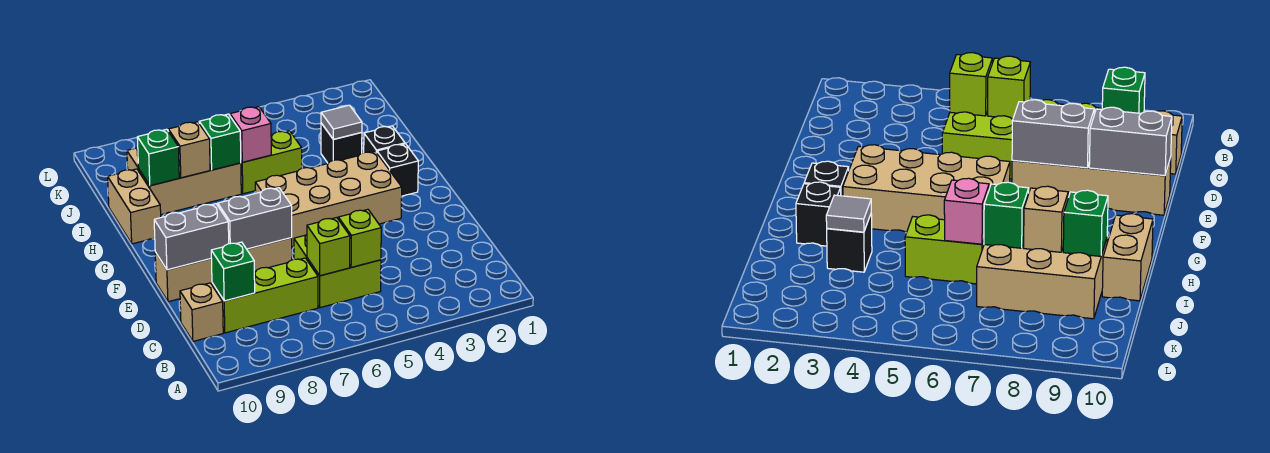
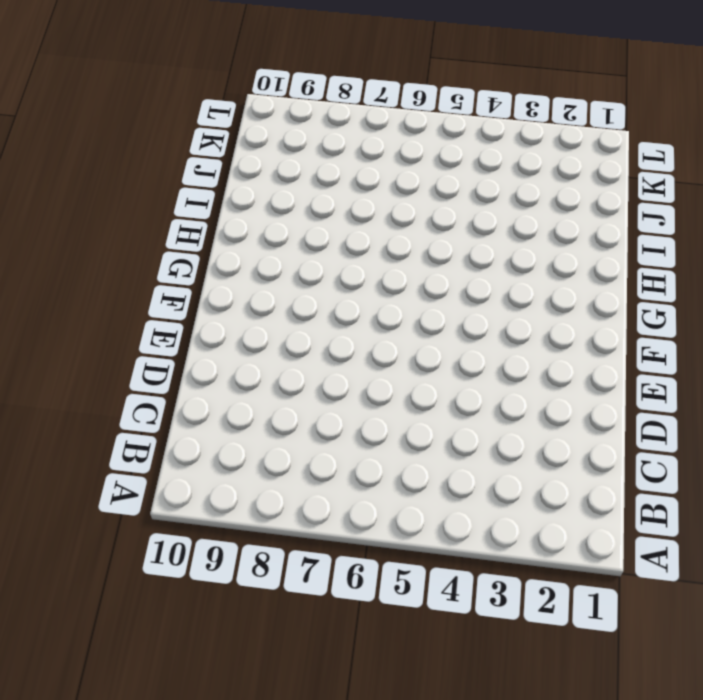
none -> lime brick C5:D6 level 1
none -> lime brick C7:C9 level 1
none -> tan brick C10 level 1

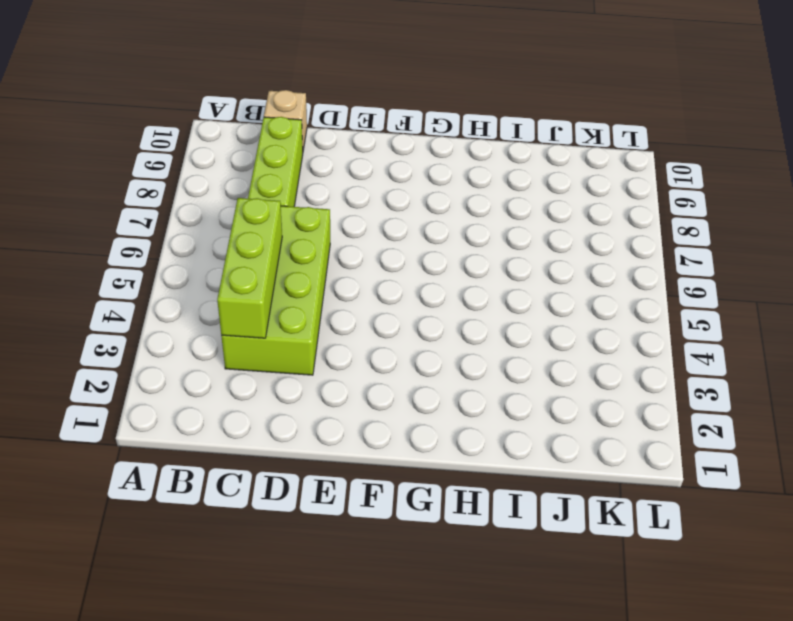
lime brick C3:D6 level 1 -> lime brick C5:D6 level 1
lime brick C3:C5 level 2 -> lime brick C5 level 2
none -> tan brick E7:E10 level 1
none -> tan brick F3:G6 level 1
none -> black brick G2 level 1

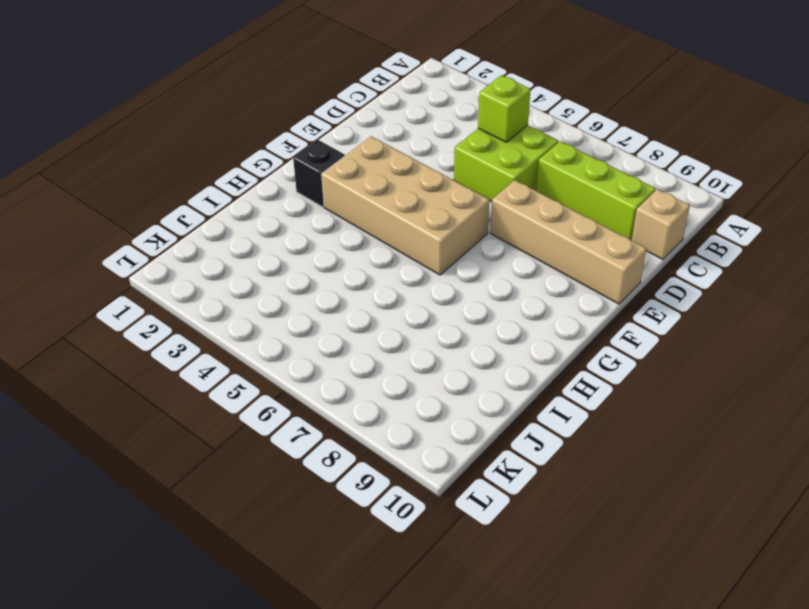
none -> black brick H2 level 1
none -> tan brick H10:I10 level 1
none -> black brick I3 level 1

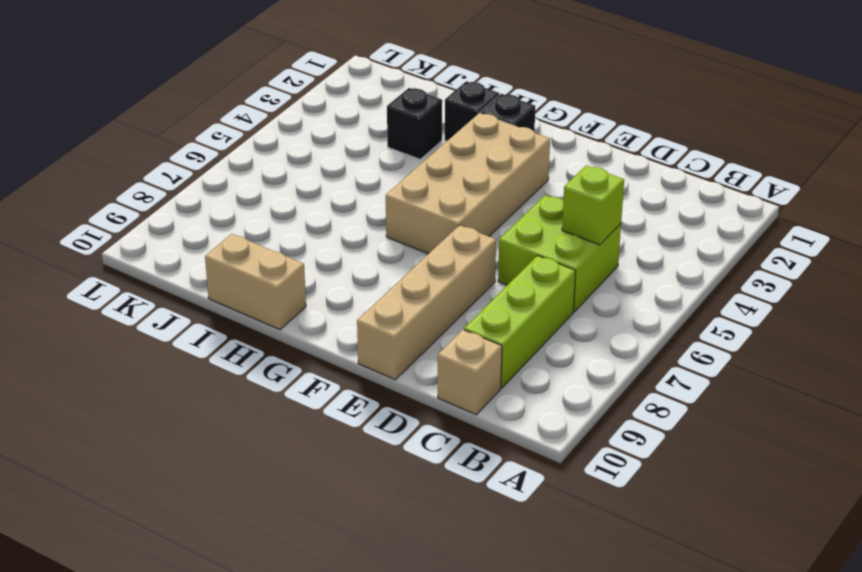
none -> lime brick I5:I6 level 1
none -> tan brick I7:J9 level 1
none -> lime brick C6 level 2

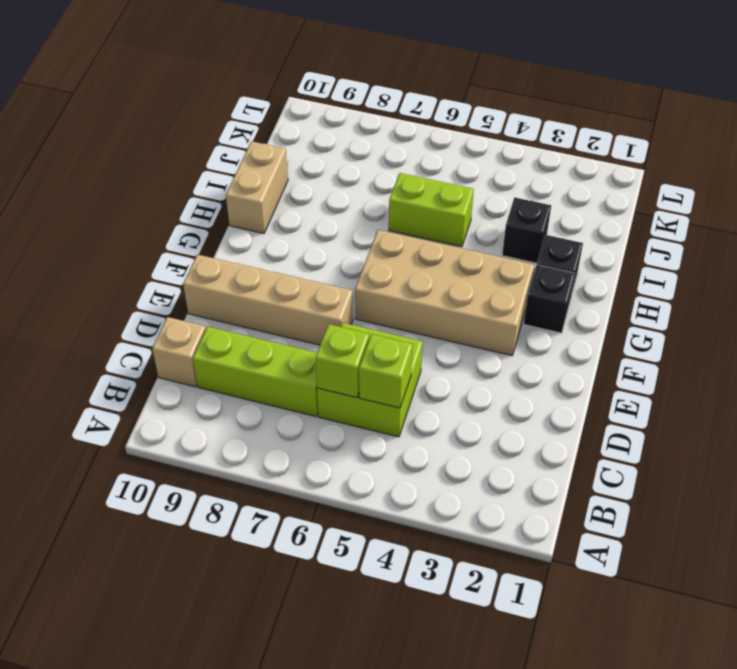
none -> tan brick I7:J9 level 1
none -> green brick C9 level 2
none -> grey brick E7:E8 level 2

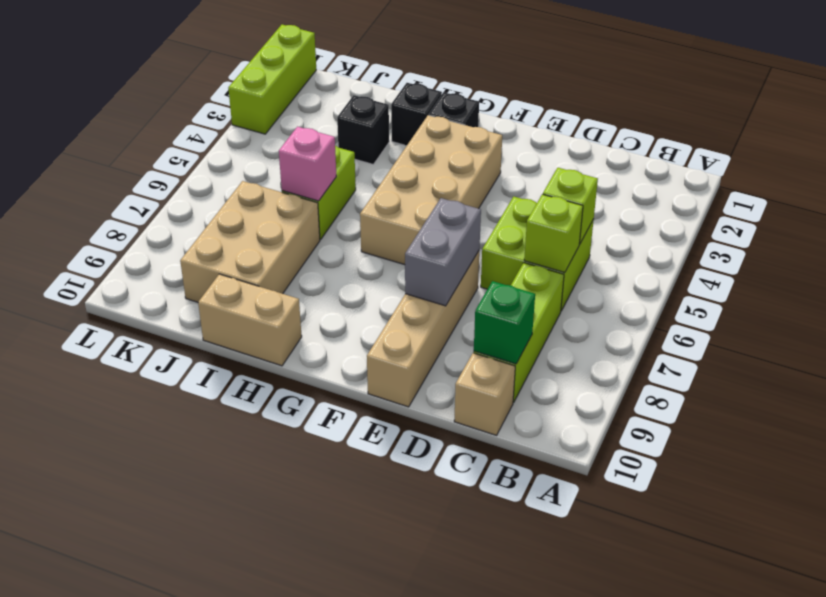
lime brick L1:L3 level 1 -> none
none -> grey brick E9:E10 level 2
none -> grey tile I3 level 2
none -> green brick I7 level 2

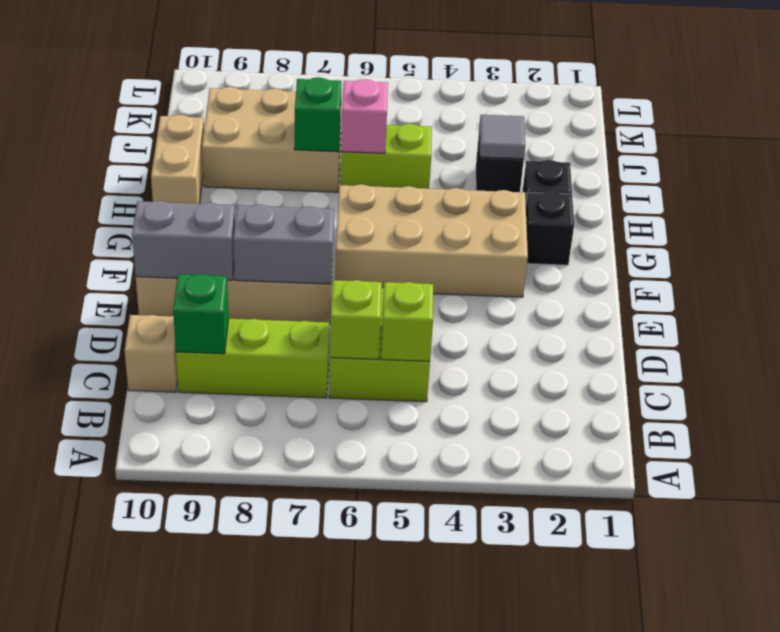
none -> tan brick I8 level 2
none -> green brick I9 level 2

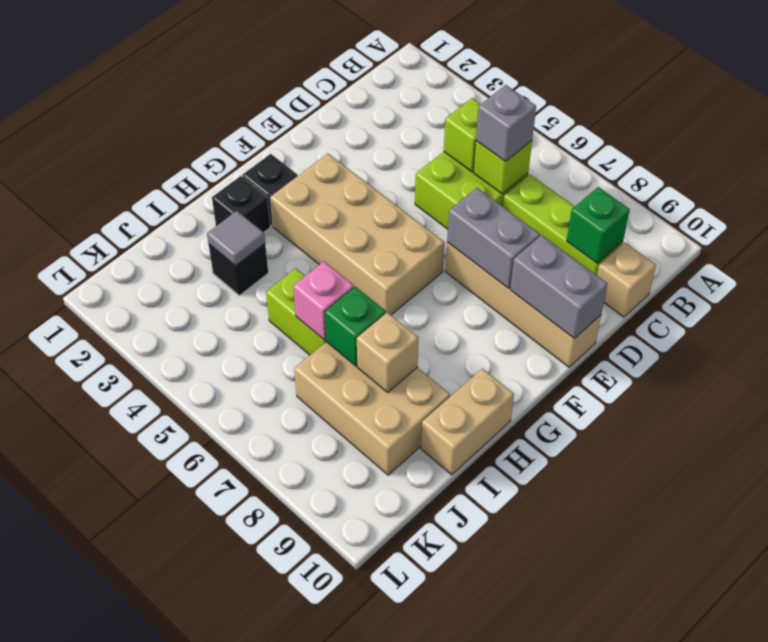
grey brick C6 level 3 -> none
none -> green brick I9 level 2

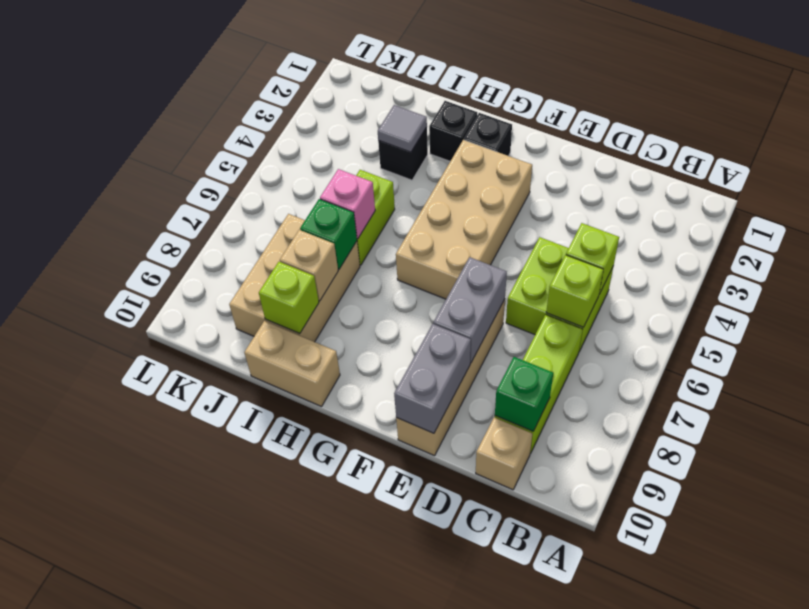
lime brick I9 level 2 -> green brick I9 level 2

